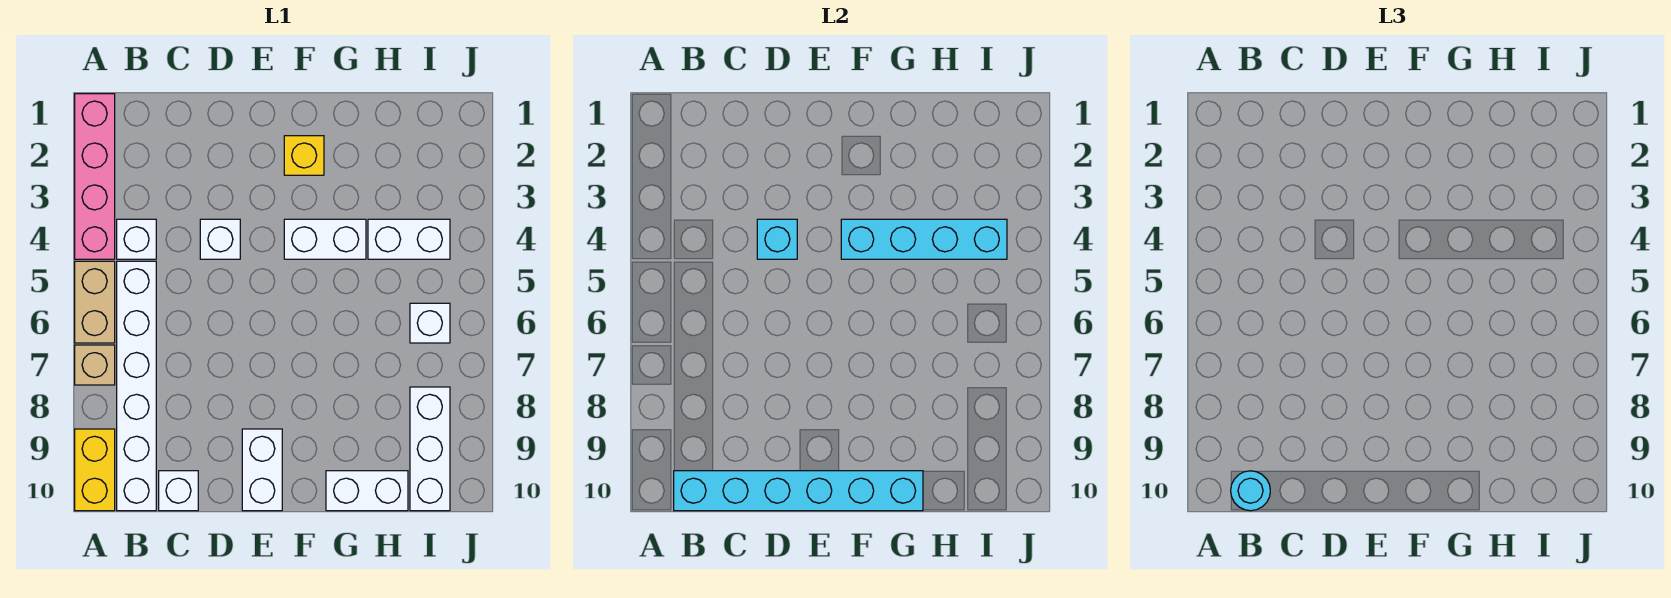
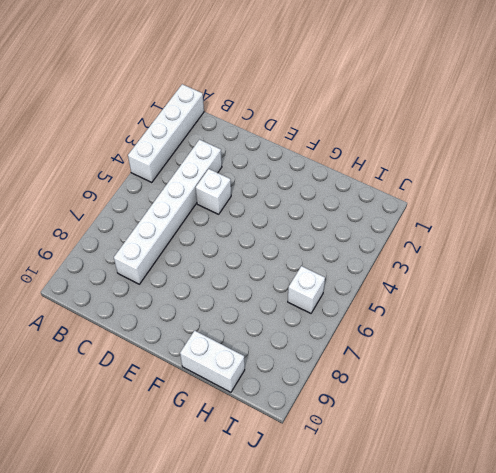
white brick A1:A4 level 1 -> pink brick A1:A4 level 1
white brick C3:C8 level 1 -> white brick B5:B10 level 1
none -> tan brick A5:A6 level 1
none -> tan brick A7 level 1
none -> yellow brick A9:A10 level 1

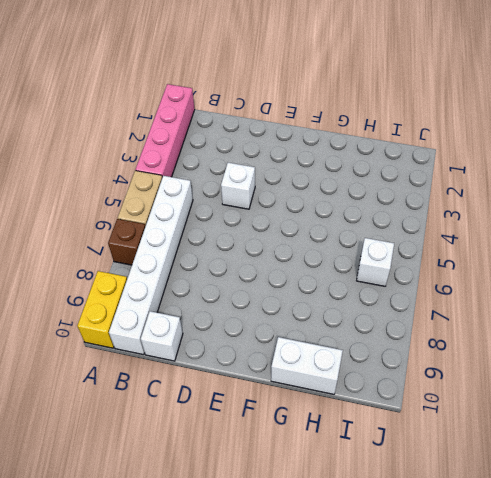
brown brick A7 level 1 -> tan brick A7 level 1
none -> white brick B4 level 1
none -> white brick E9:E10 level 1
none -> yellow brick F2 level 1

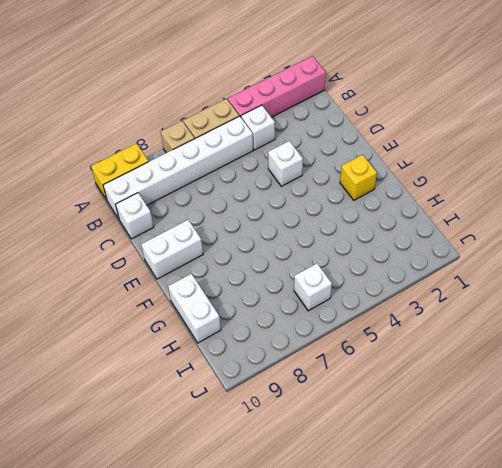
none -> white brick F4:G4 level 1
none -> white brick H4:I4 level 1
none -> white brick I8:I10 level 1

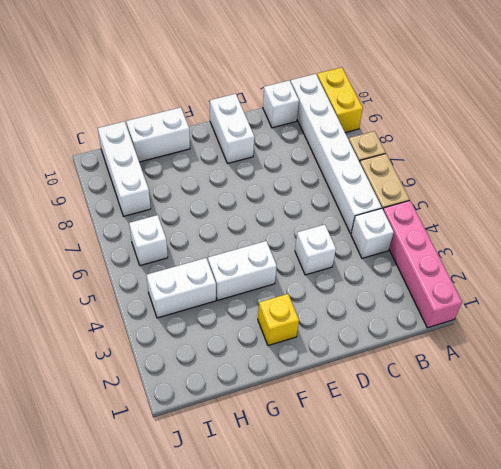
none -> cyan brick B10:G10 level 2
none -> cyan brick D4 level 2
none -> cyan brick F4:I4 level 2

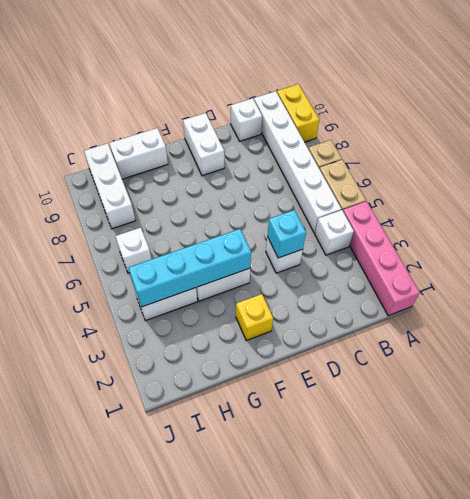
none -> cyan brick B10:G10 level 2
none -> cyan round brick B10 level 3

